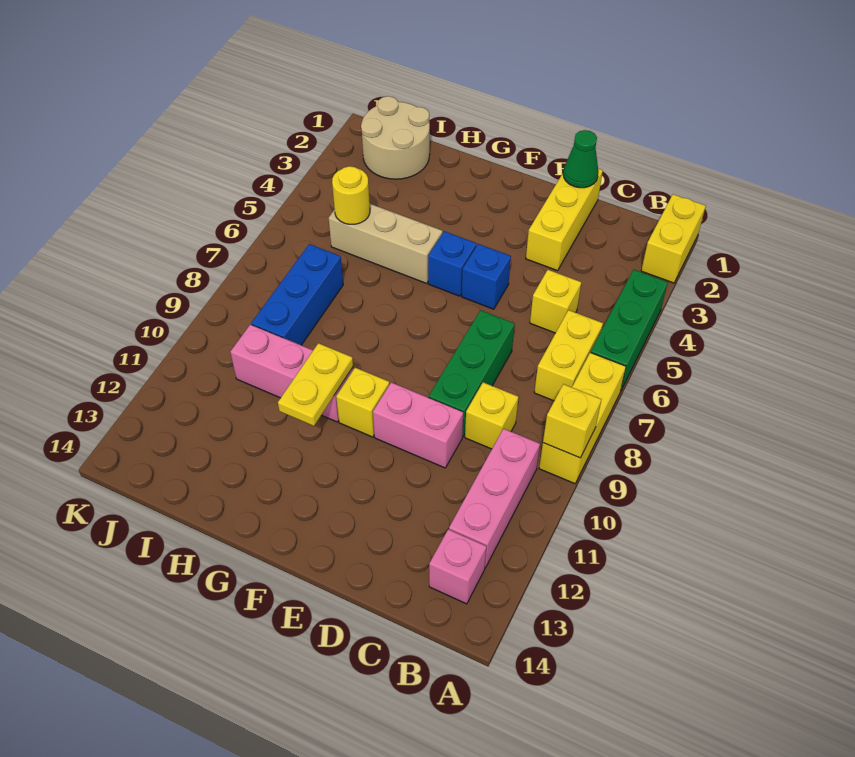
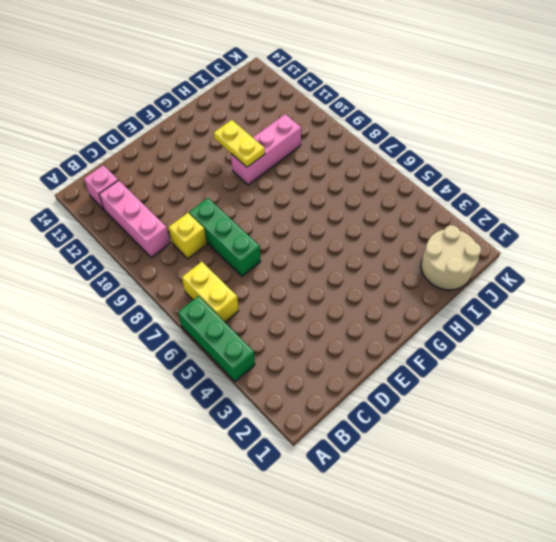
none -> yellow brick A1:A2 level 1
none -> yellow brick A7:A9 level 1
none -> yellow brick C5 level 1

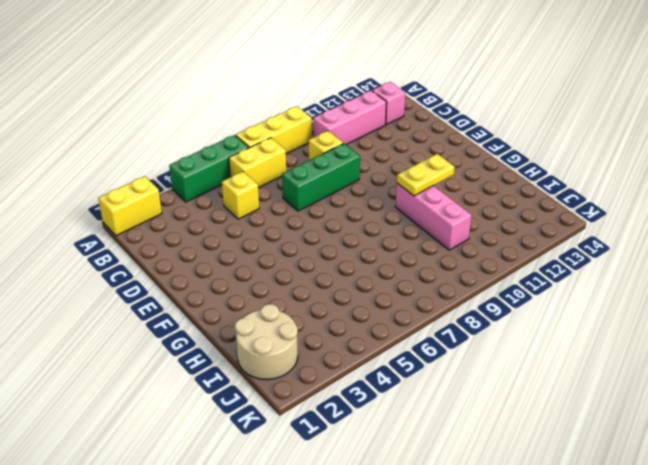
none -> yellow brick D1:D3 level 1
none -> pink brick D10:E10 level 1
none -> blue brick E5 level 1

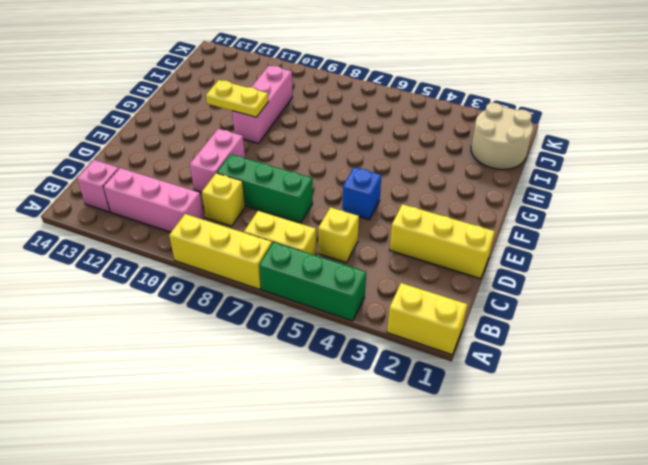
none -> blue brick F5 level 1
none -> yellow brick F10 level 1
none -> tan brick G5:I5 level 1

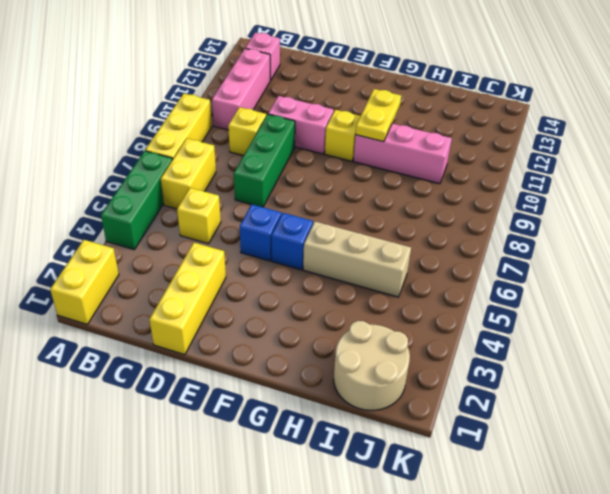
none -> blue brick I7:I9 level 1
none -> yellow brick A9 level 2
none -> green cone D1 level 2

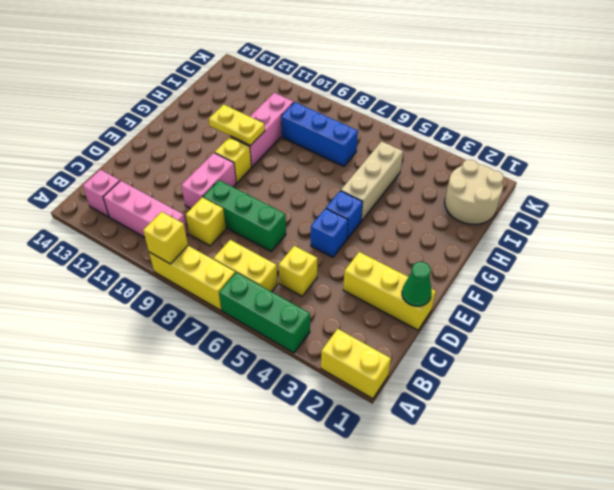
none -> yellow round brick I5 level 2

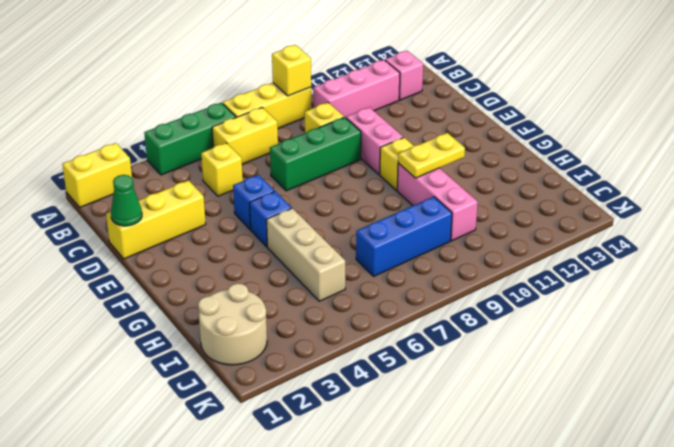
none -> yellow round brick I5 level 2

